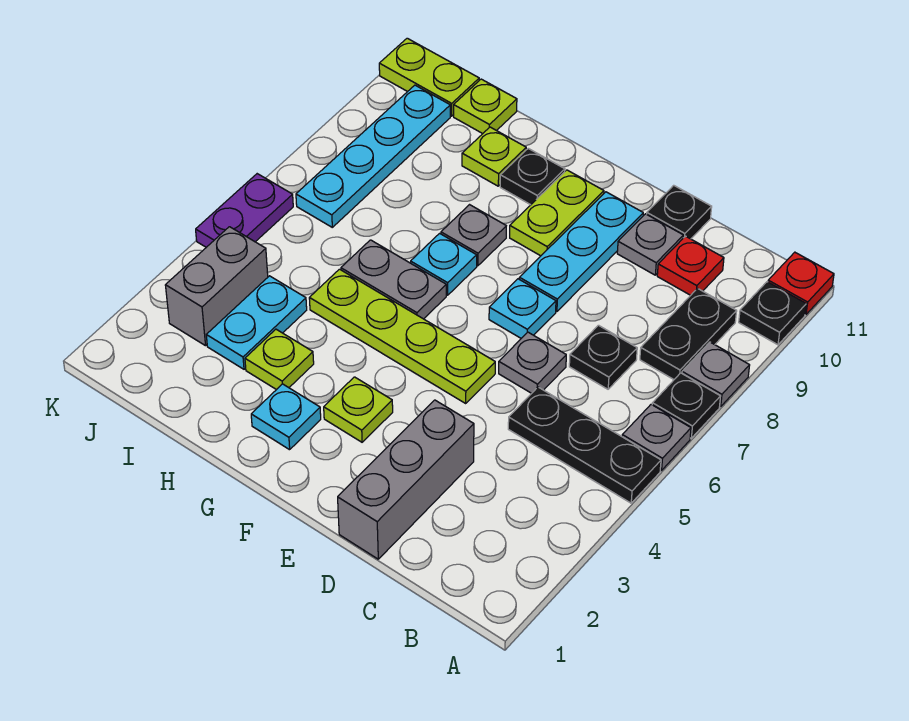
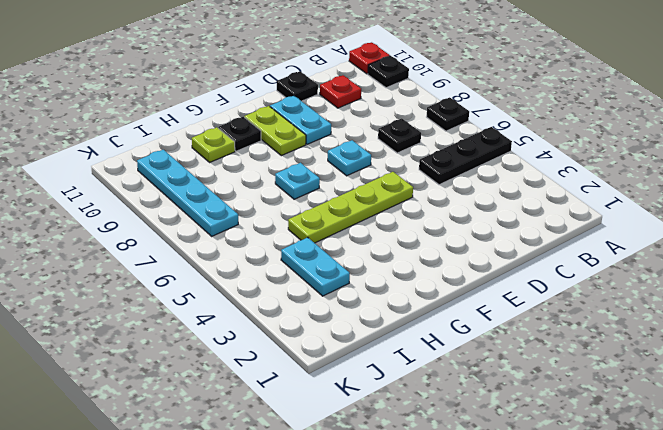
cyan plate E9:E10 level 1 -> cyan plate E8:E10 level 1
none -> grey plate A6 level 1
none -> grey plate A8 level 1
none -> black plate B8:B9 level 1
none -> grey brick D1:D3 level 1

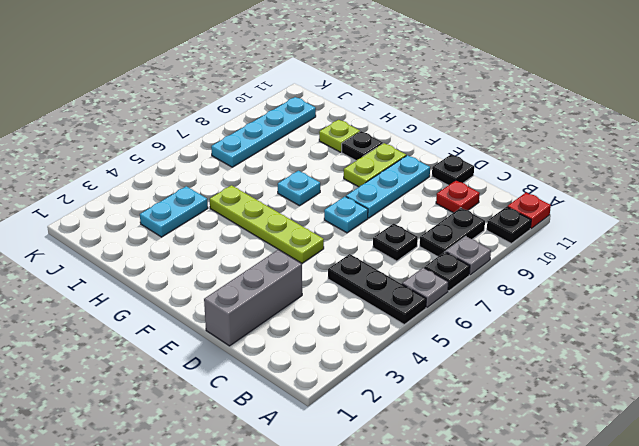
none -> grey plate D6 level 1
none -> grey plate D10 level 1
none -> lime plate F3 level 1
none -> cyan plate G2 level 1

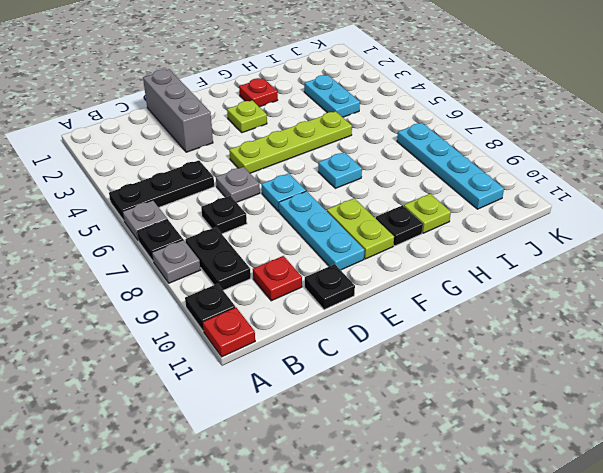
red plate G2 level 1 -> cyan plate G2 level 1
none -> grey plate D10 level 1
none -> grey plate G6:H6 level 1
none -> grey plate G8 level 1
none -> lime plate H3 level 1

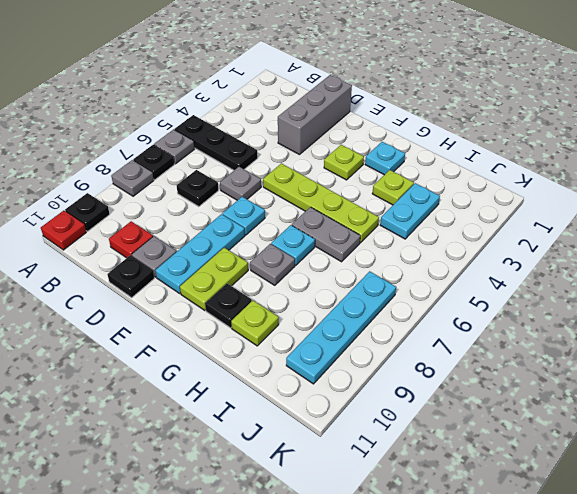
none -> black plate B8:B9 level 1
none -> lime plate I11 level 1
none -> grey brick J3:J4 level 1
none -> lime plate J11:K11 level 1

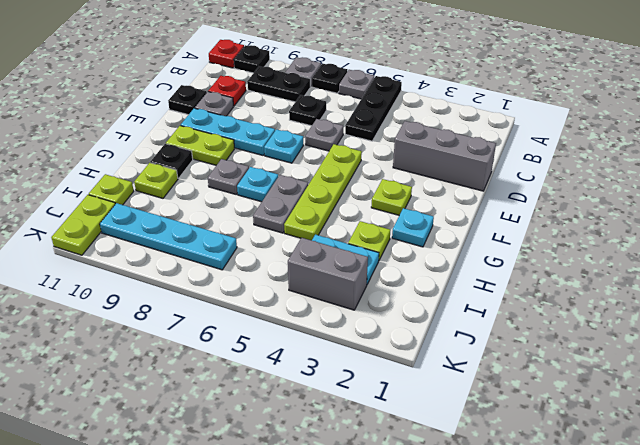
none -> purple plate K5:K6 level 1

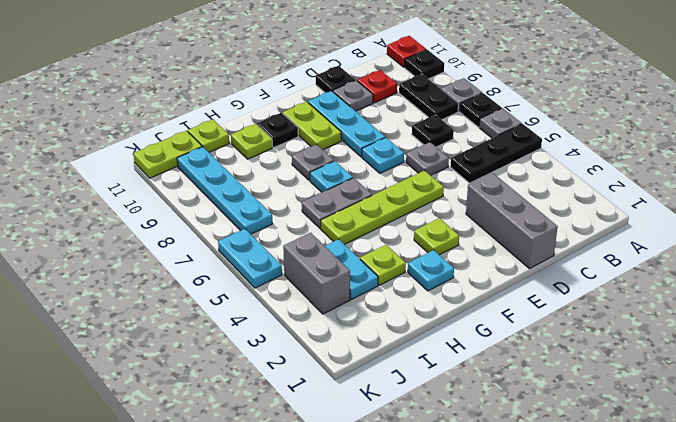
cyan plate K5:K6 level 1 -> purple plate K5:K6 level 1

